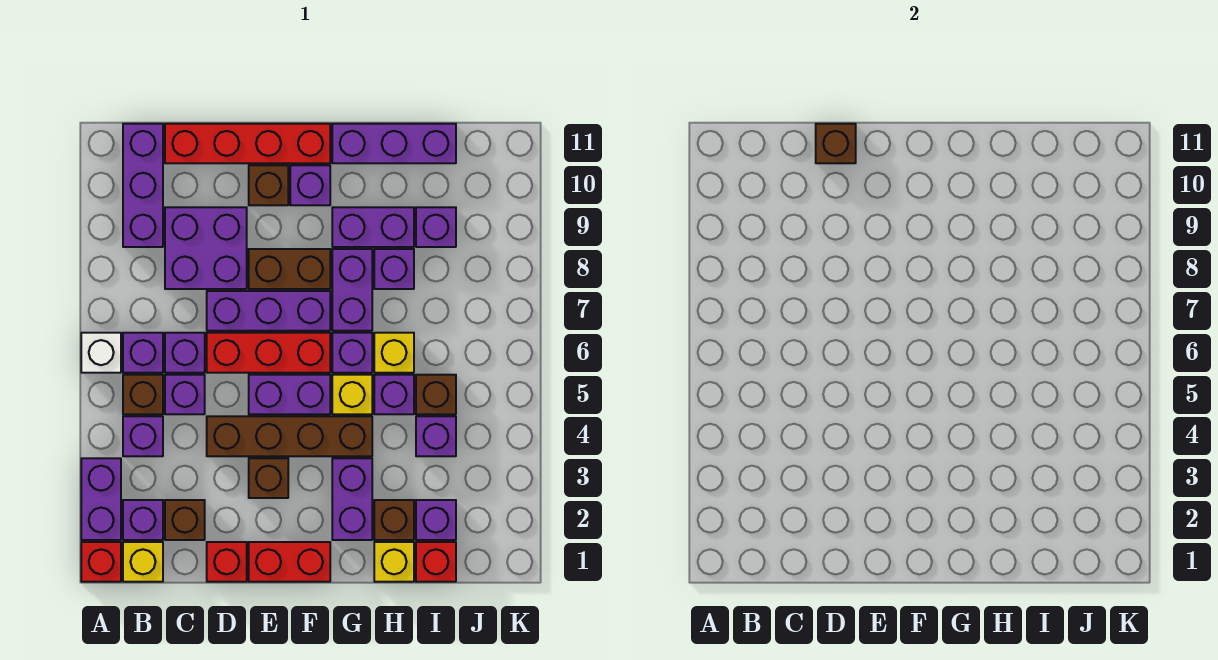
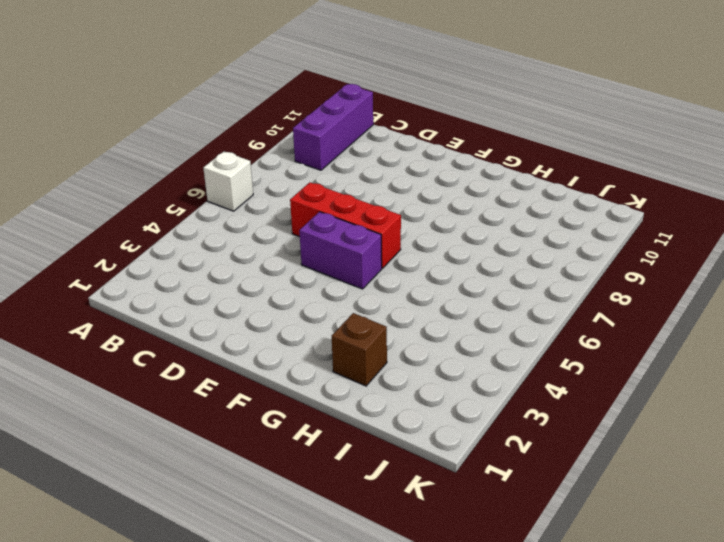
none -> red brick A1 level 1
none -> purple brick A2:A3 level 1
none -> yellow brick B1 level 1
none -> purple brick B2 level 1

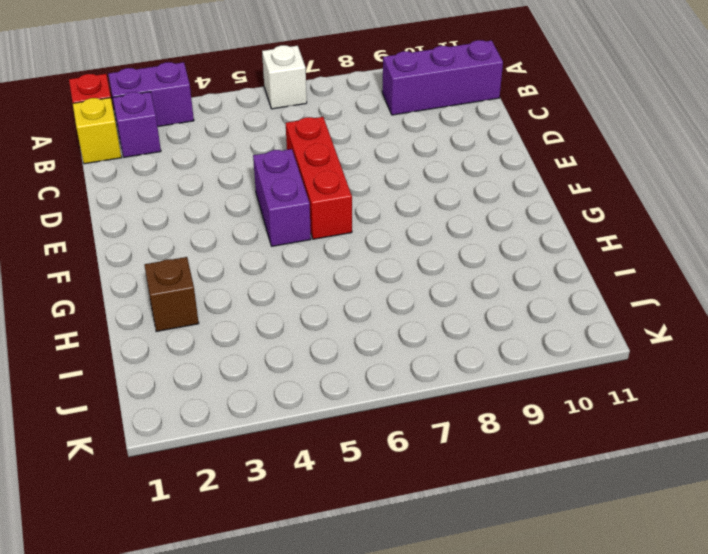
none -> purple brick B4 level 1
none -> brown brick B5 level 1
none -> purple brick B6 level 1
none -> brown brick C2 level 1

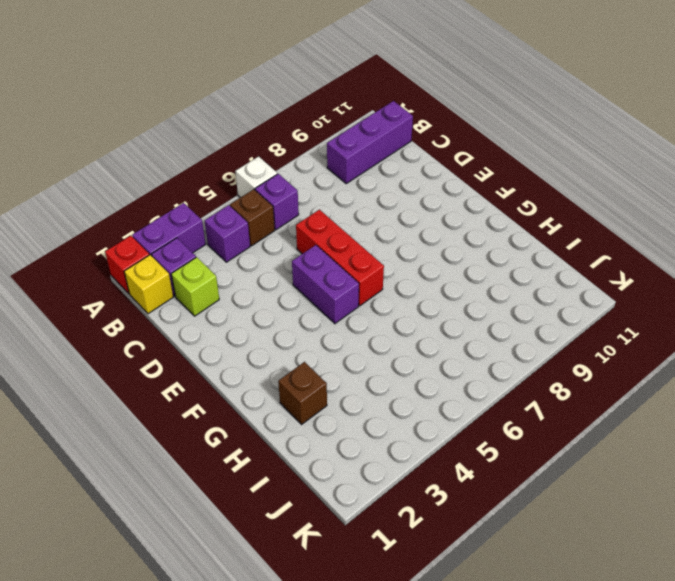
lime brick C2 level 1 -> brown brick C2 level 1
none -> purple brick C5 level 1
none -> purple brick C6 level 1
none -> purple brick C8:D9 level 1
none -> red brick C11:F11 level 1

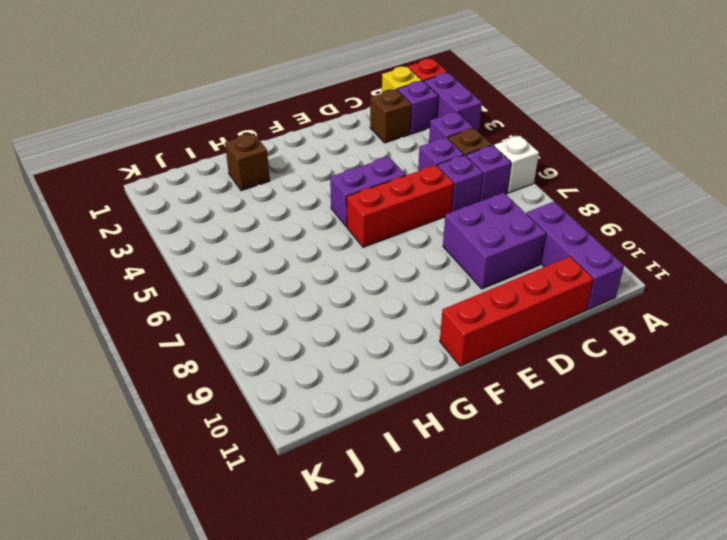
none -> red brick D1 level 1
none -> brown brick D4:G4 level 1
none -> purple brick D7:F7 level 1
none -> red brick E1:F1 level 1

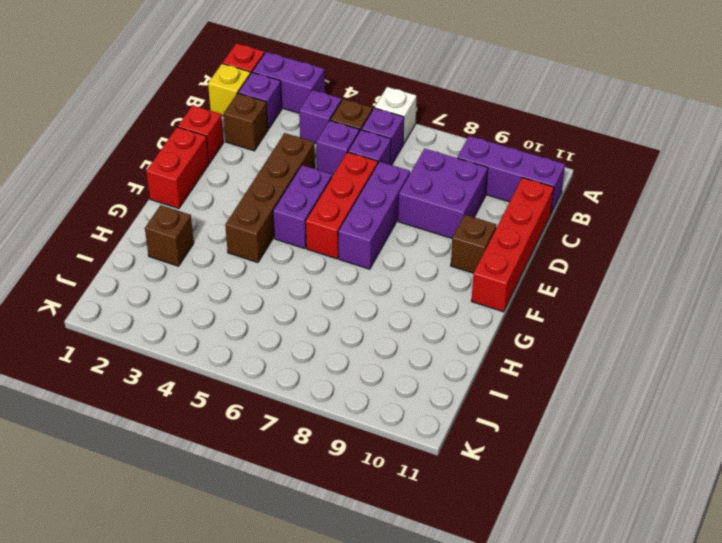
none -> brown brick E3 level 1
none -> brown brick E8:F8 level 1
none -> purple brick F10 level 1
none -> purple brick G2:G3 level 1

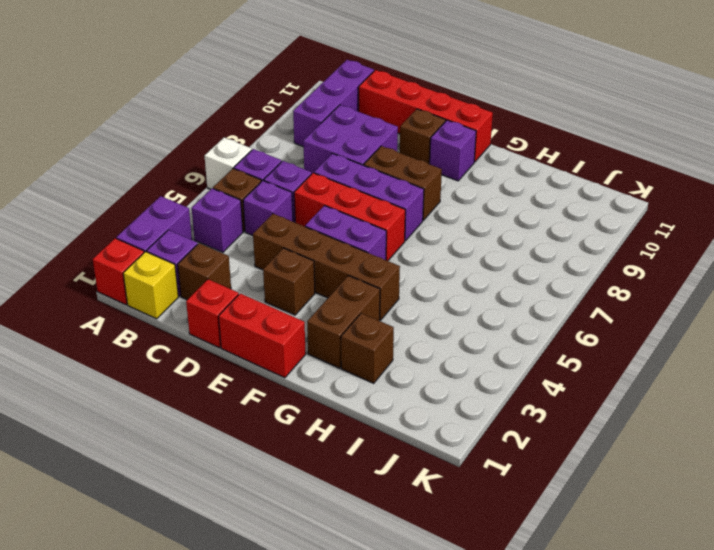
brown brick G2:G3 level 1 -> purple brick G2:G3 level 1
none -> yellow brick G5 level 1
none -> purple brick G6 level 1
none -> purple brick G7:G8 level 1
none -> purple brick G9:H9 level 1

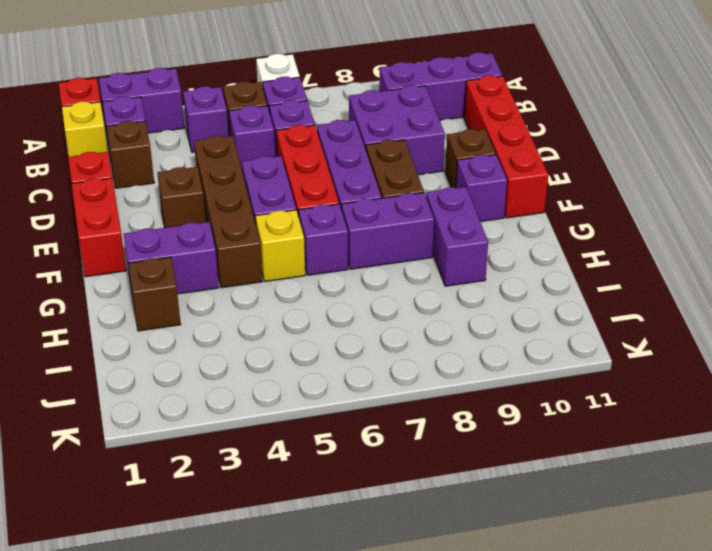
none -> purple brick G11:I11 level 1
none -> yellow brick H1 level 1
none -> purple brick H5 level 1
none -> yellow brick H6 level 1

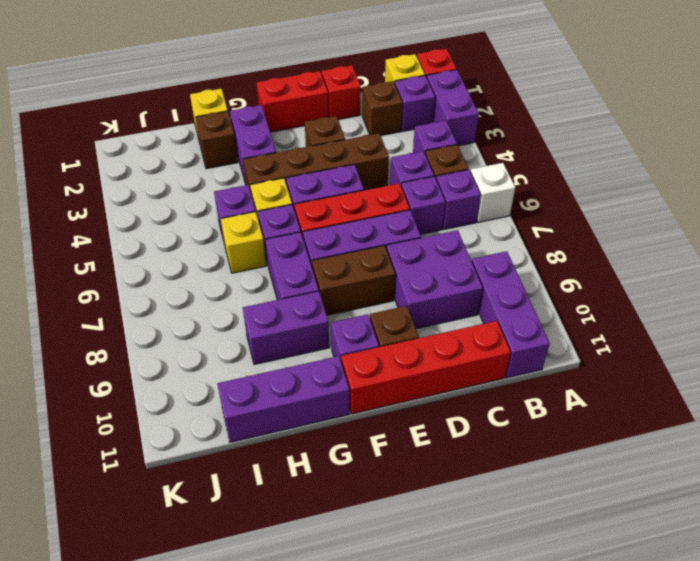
none -> purple brick H8 level 1
none -> red brick I1 level 1
none -> purple brick I2 level 1
none -> purple brick I4 level 1

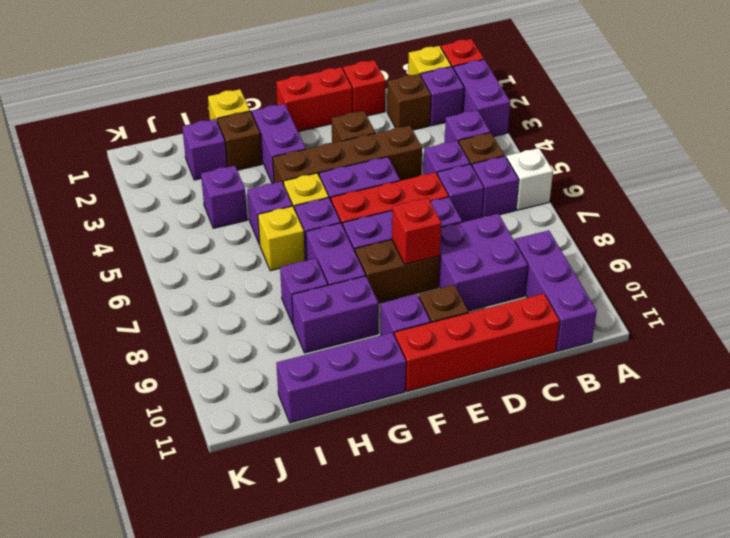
red brick E8 level 2 -> red brick I1 level 1
none -> brown brick I5 level 1
none -> purple brick I9 level 1
none -> brown brick D11 level 2

